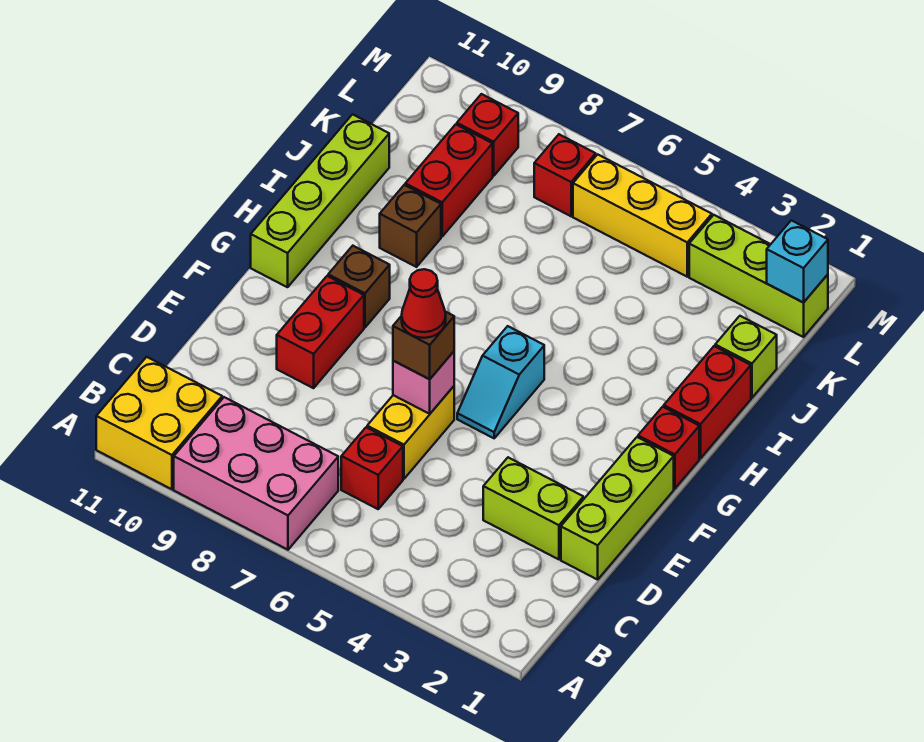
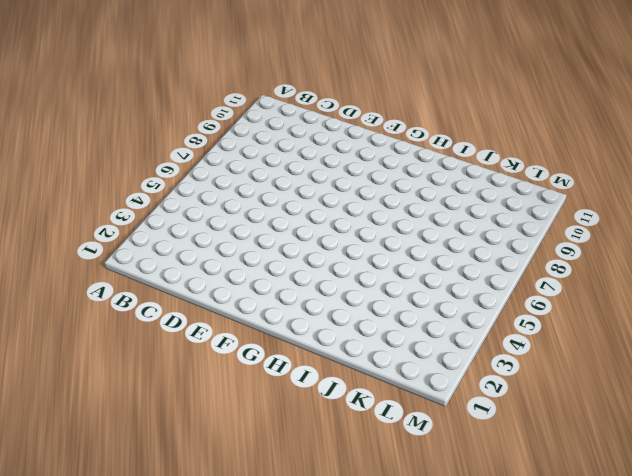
none -> pink brick A7:B9 level 1
none -> yellow brick A10:B11 level 1
none -> red brick C6 level 1

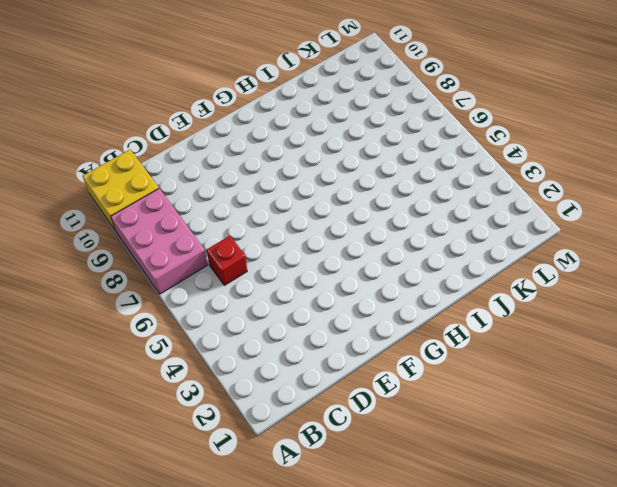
none -> lime brick D1:F1 level 1
none -> lime brick D2:D3 level 1
none -> yellow brick D6:E6 level 1

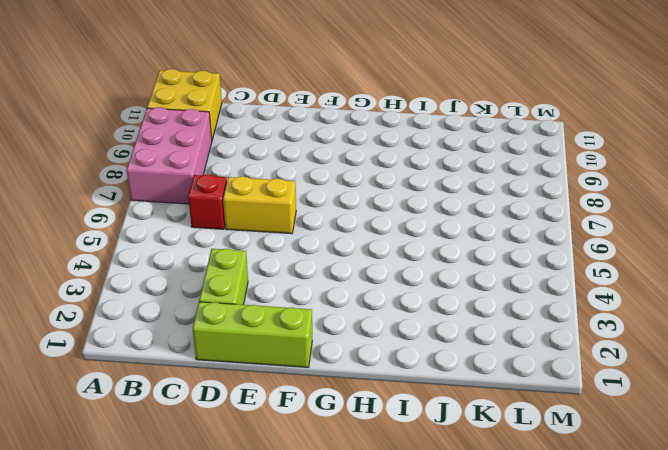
none -> red brick E9:F9 level 1
none -> cyan slope F5:G5 level 1 top G
none -> red brick G1 level 1

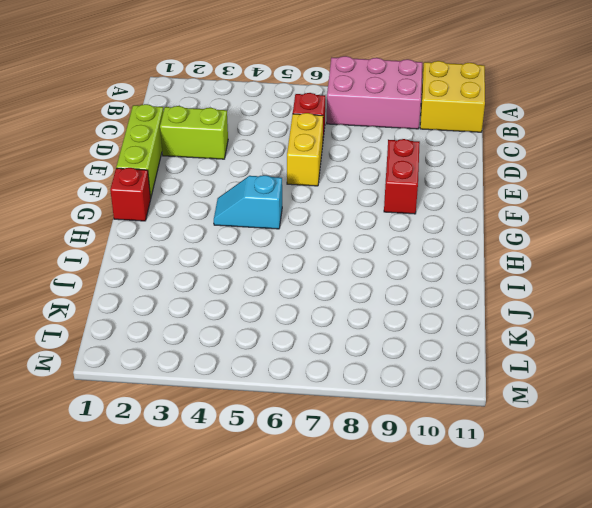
cyan slope G4:G5 level 1 top 5 -> cyan slope F5:G5 level 1 top G
none -> brown brick G9 level 1
none -> lime brick G11:J11 level 1
none -> red brick H1:I1 level 1

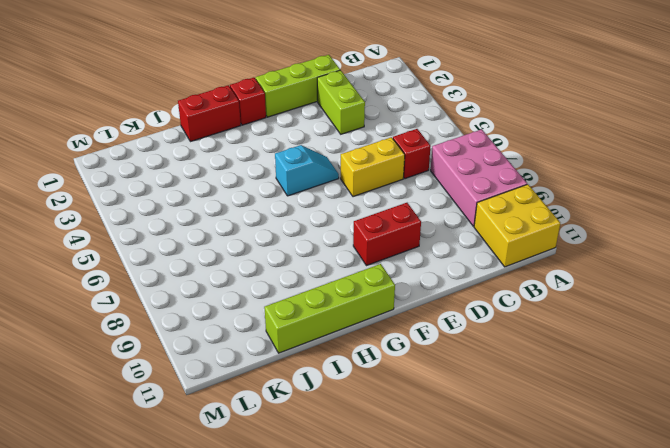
none -> brown brick G9 level 1
none -> brown brick I9 level 1
none -> lime brick J1 level 1

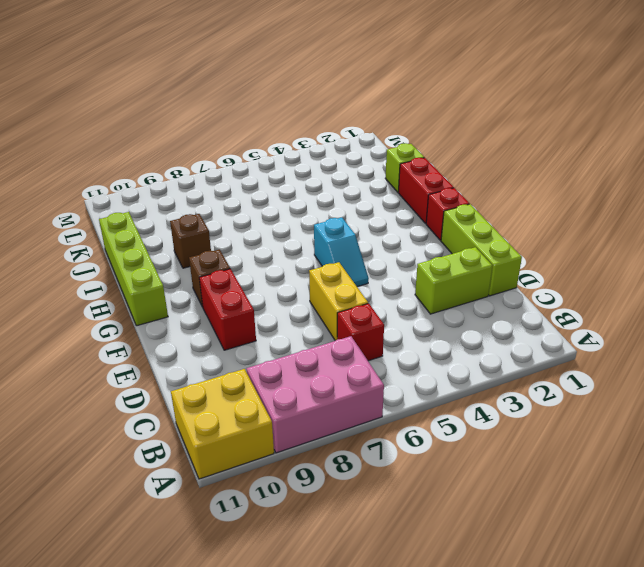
none -> red brick J9:K9 level 1
none -> lime brick L1:L3 level 1
none -> yellow brick L4:L6 level 1

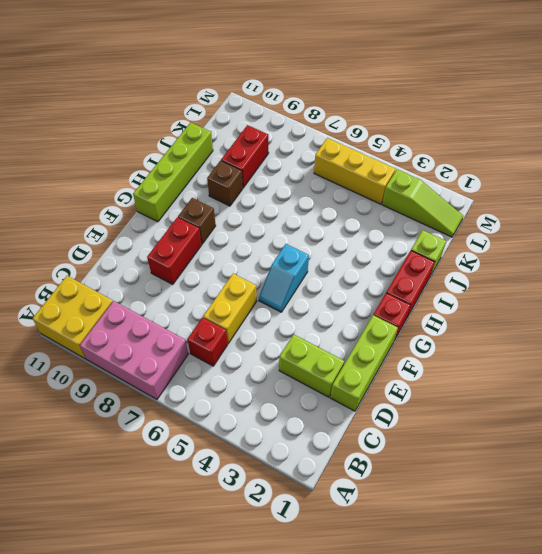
lime slope L1:L3 level 1 top 3 -> lime brick L1:L3 level 1
none -> red brick L7 level 1
none -> red brick L9 level 1
none -> pink brick E6 level 2

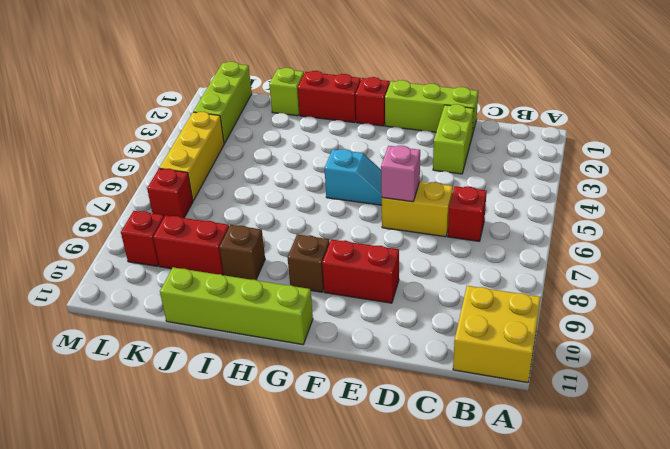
none -> pink brick A7:B9 level 1
none -> cyan brick L1 level 2
none -> brown brick E6 level 3

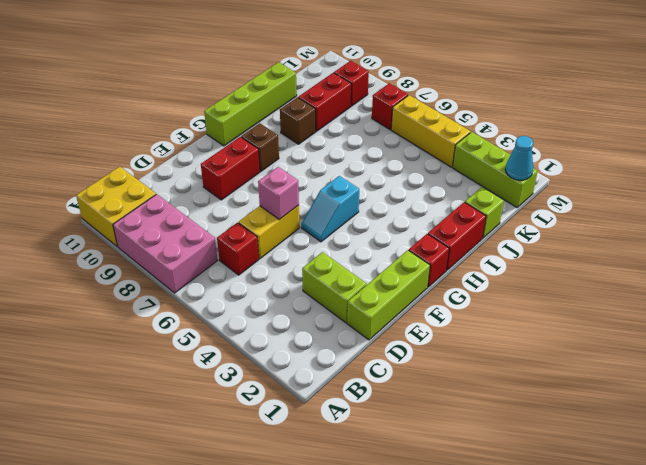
cyan cone L1 level 2 -> cyan brick L1 level 2
none -> brown brick E6 level 3
none -> red cone E6 level 4

